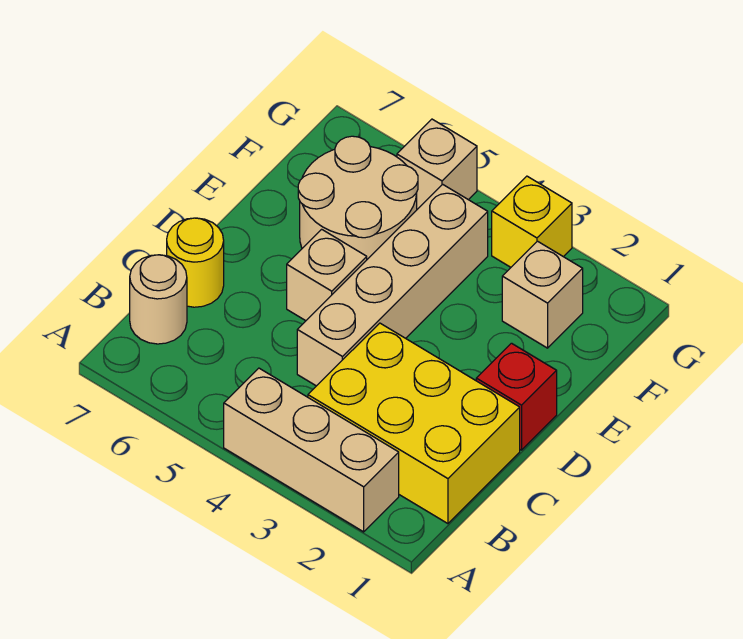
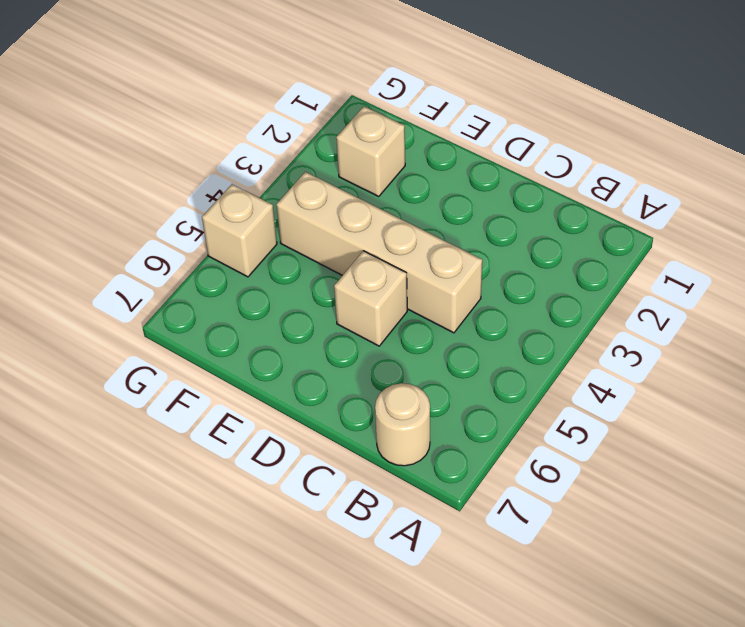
none -> tan brick A2:A4 level 1
none -> yellow brick B1:C3 level 1

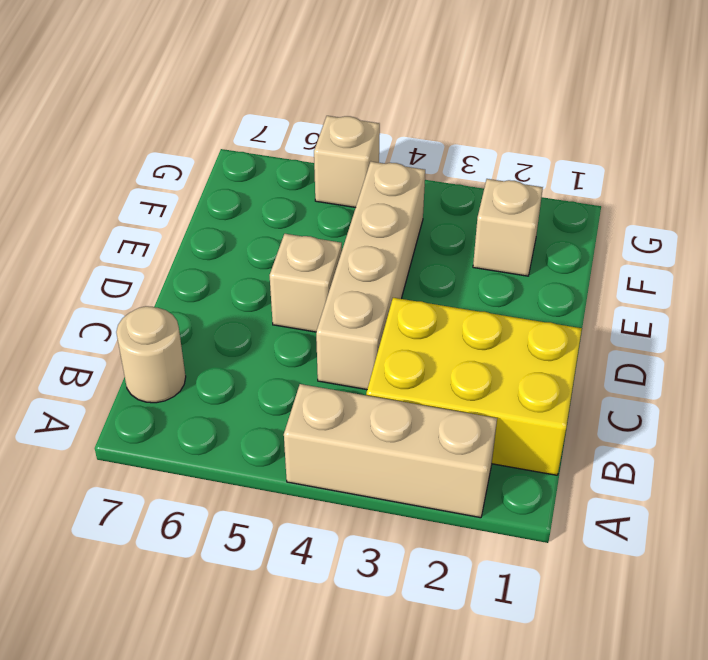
none -> yellow round brick C7 level 1
none -> red brick D1 level 1

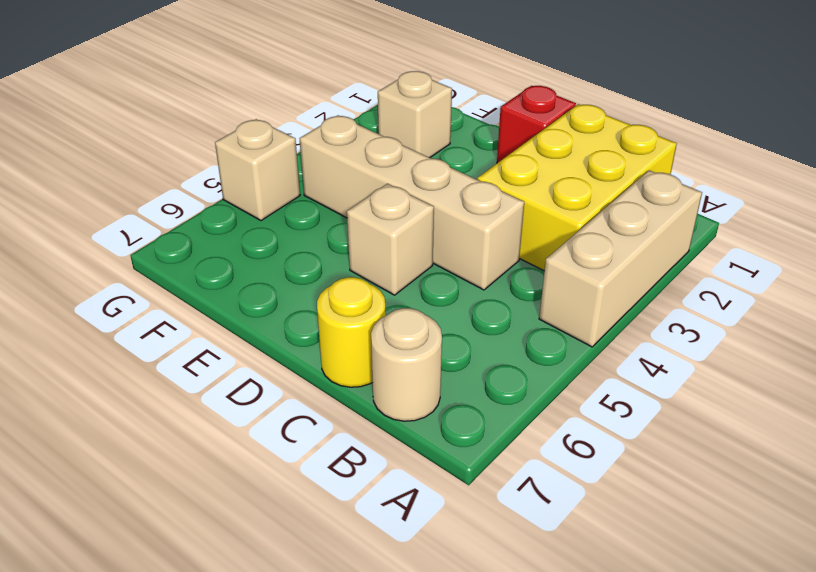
none -> tan round brick E5:F6 level 1
none -> yellow brick G3 level 1

